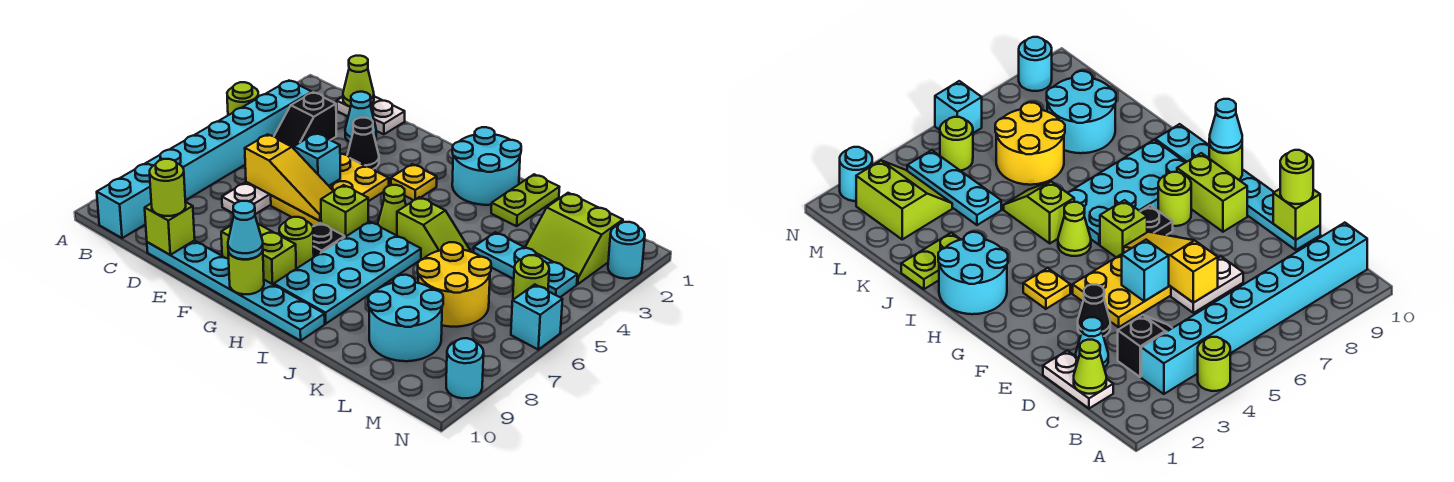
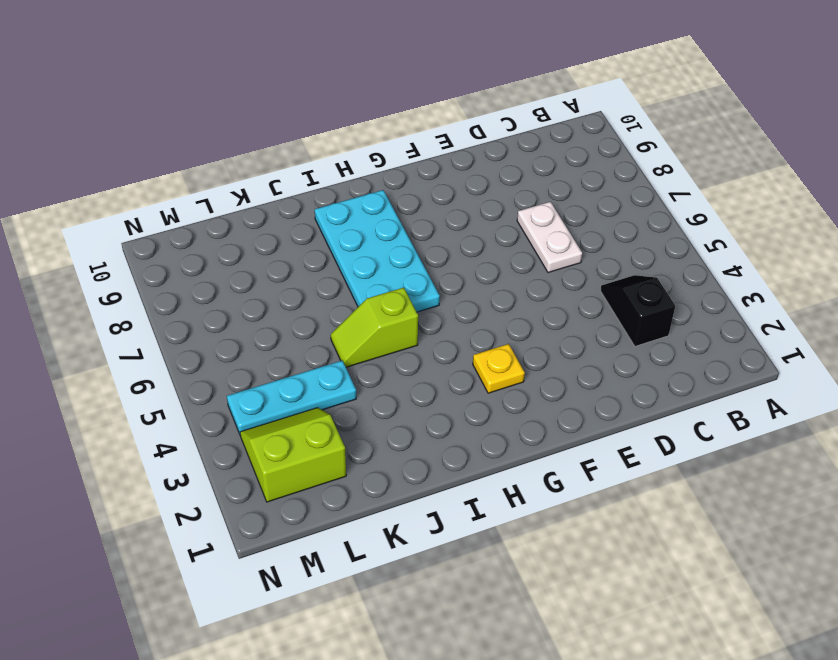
none -> lime round brick A4 level 1
none -> cyan brick B3:B10 level 1
none -> white plate C1:D1 level 1
none -> cyan cone D2 level 1

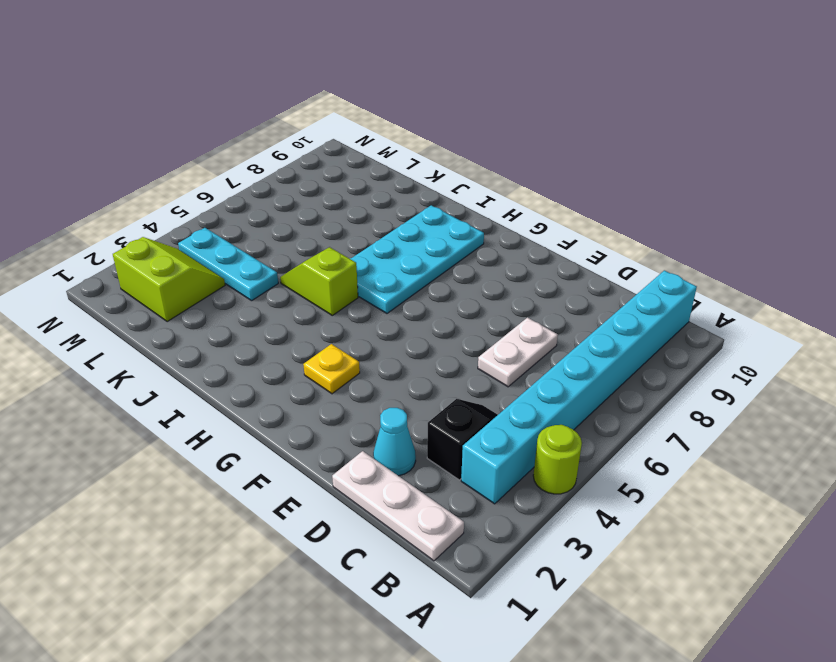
white plate B1:D1 level 1 -> white plate C1:D1 level 1
none -> cyan plate D10:I10 level 1
none -> black cone E3 level 1
none -> yellow plate E4:F6 level 1
none -> lime brick F9:G9 level 1

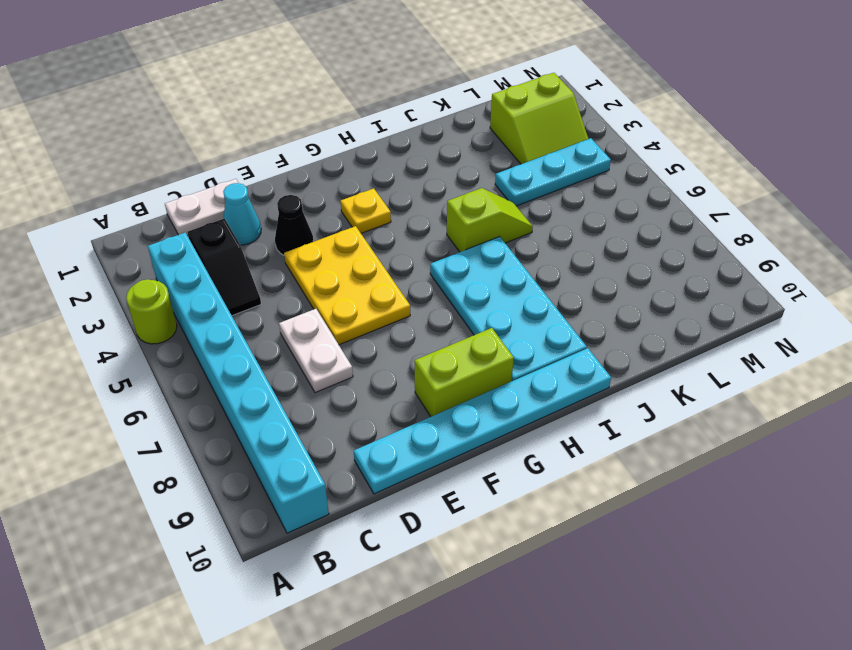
none -> lime brick G6 level 1
none -> black plate G7 level 1
none -> lime round brick G8 level 1
none -> cyan round brick H1:I2 level 1

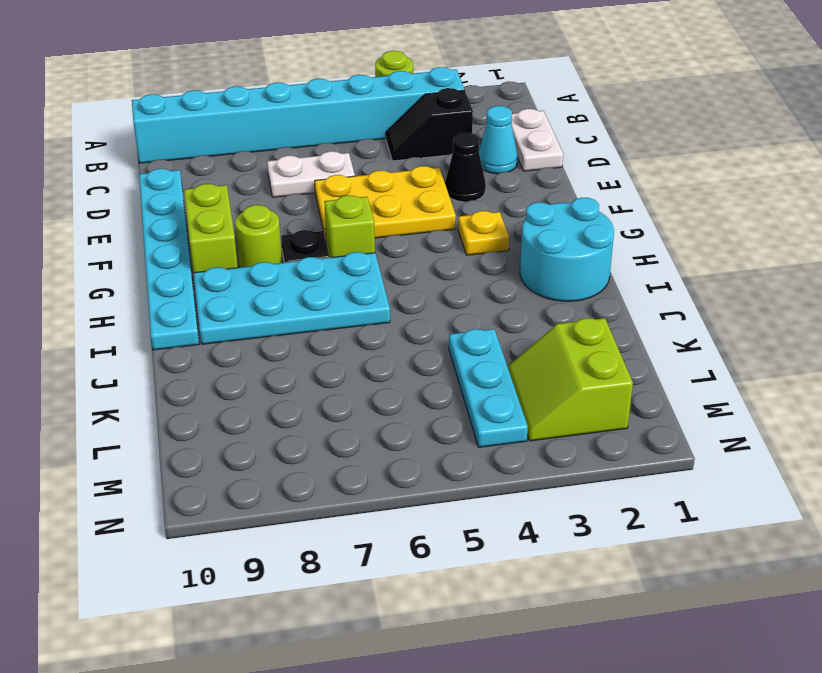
none -> lime cone H5 level 1
none -> lime slope I5:J5 level 1 top I
none -> lime plate J1:J2 level 1
none -> yellow round brick K6:L7 level 1

